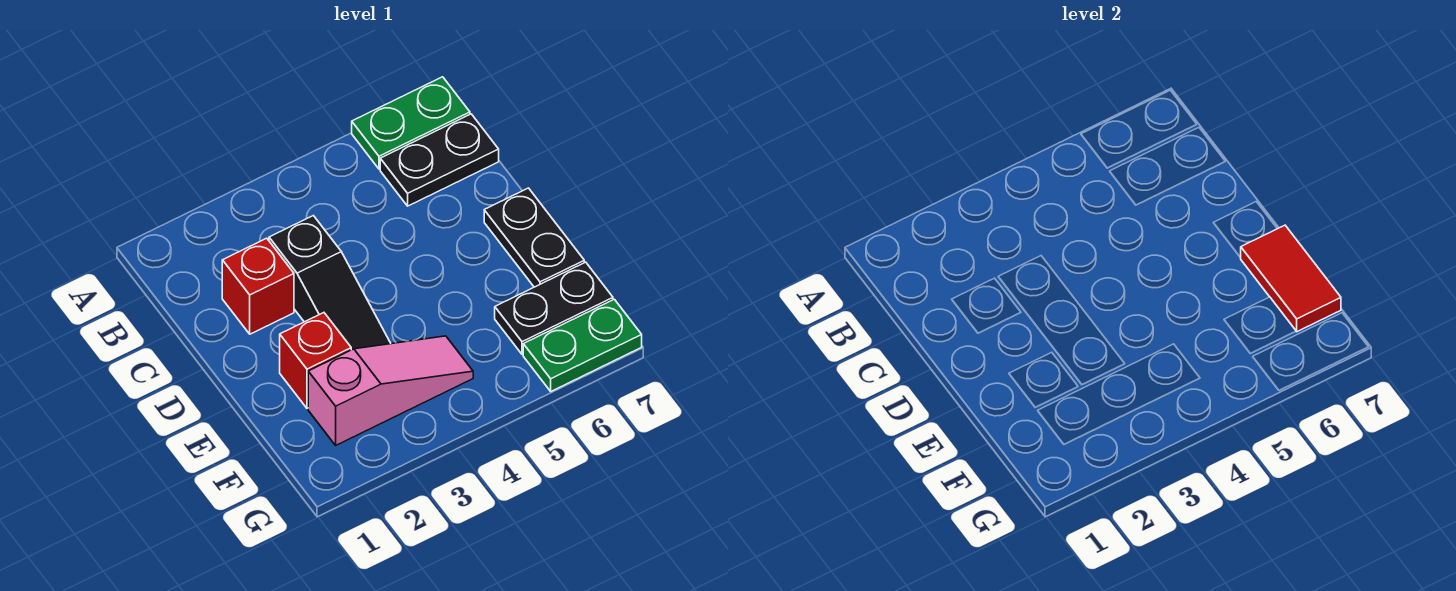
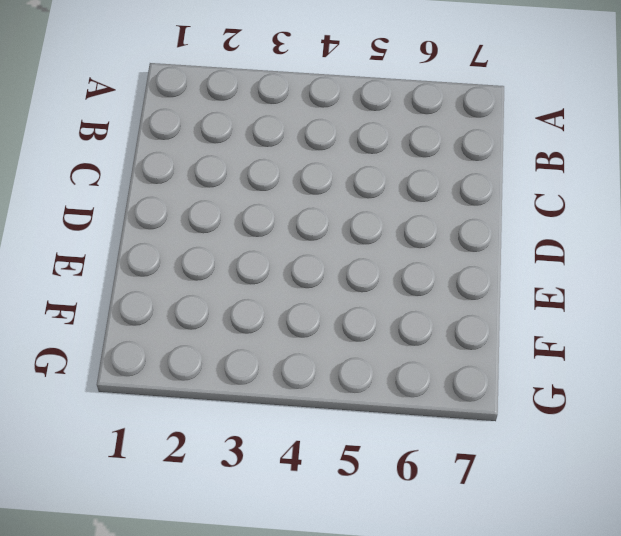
none -> green plate A6:A7 level 1
none -> black plate B6:B7 level 1

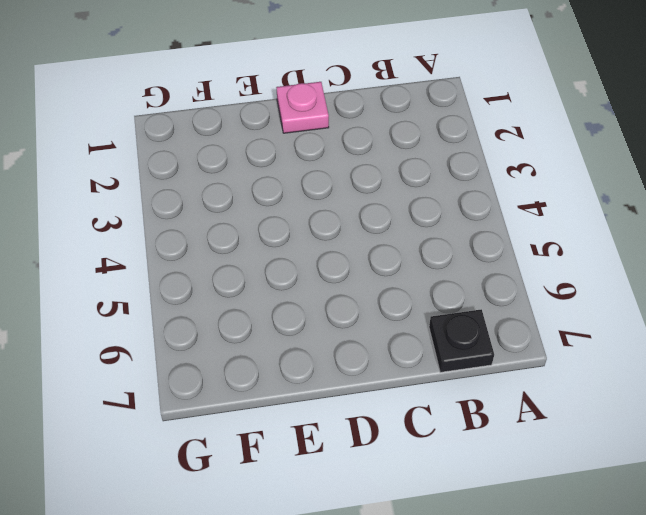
black plate B7 level 1 -> black plate B6:B7 level 1
pink plate D1 level 1 -> none
none -> green plate A6:A7 level 1
none -> red brick C2 level 1

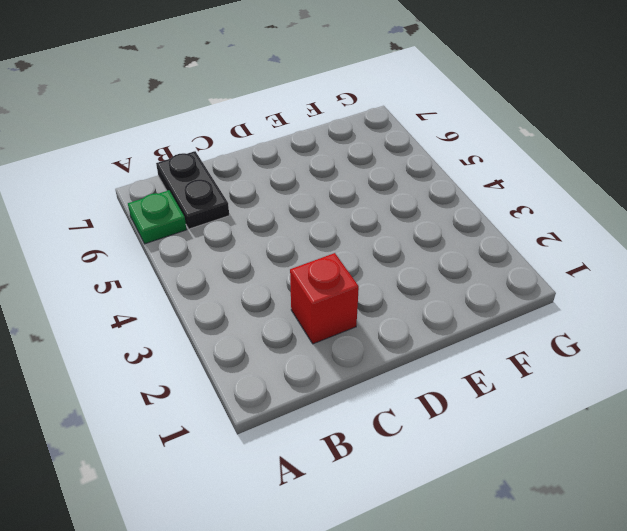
green plate A6 level 1 -> green plate A6:A7 level 1
none -> black slope C3:E3 level 1 top C
none -> black plate D7:E7 level 1

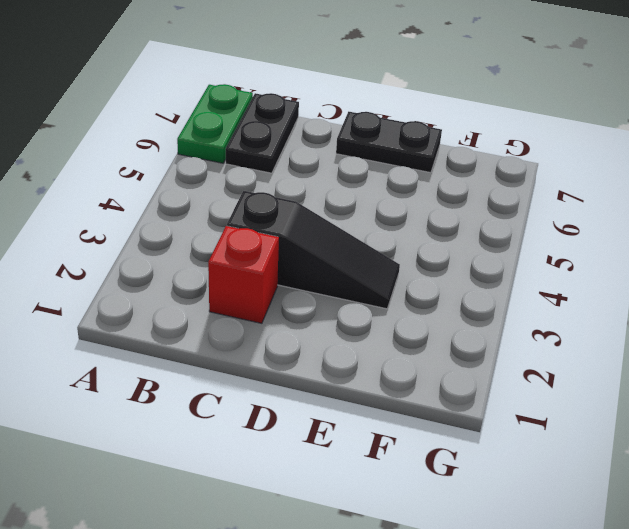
none -> red brick E2 level 1
none -> pink slope F2:F4 level 1 top 2

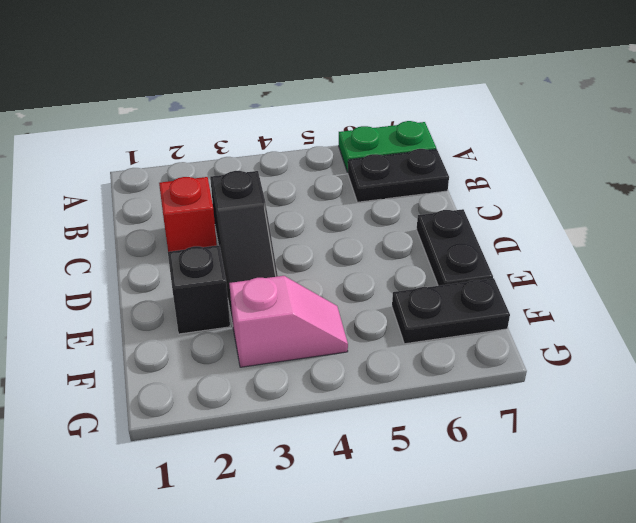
black brick E2 level 1 -> red brick E2 level 1
pink slope F3:F4 level 1 top 3 -> pink slope F2:F4 level 1 top 2
none -> green plate G6:G7 level 1
none -> red tile E7:F7 level 2

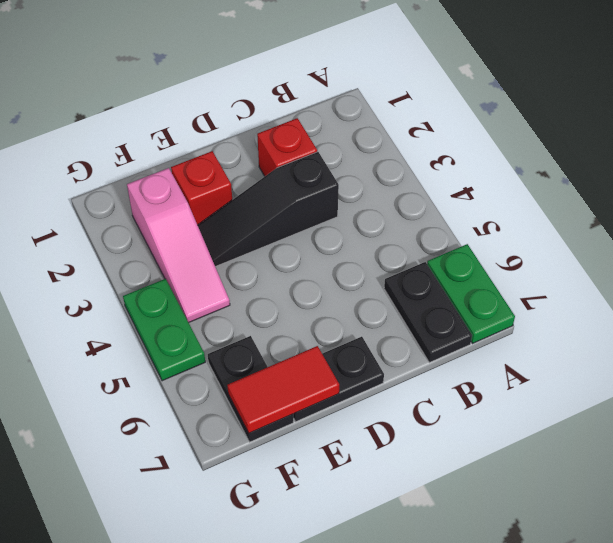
green plate G4:G5 level 1 -> green plate G6:G7 level 1

